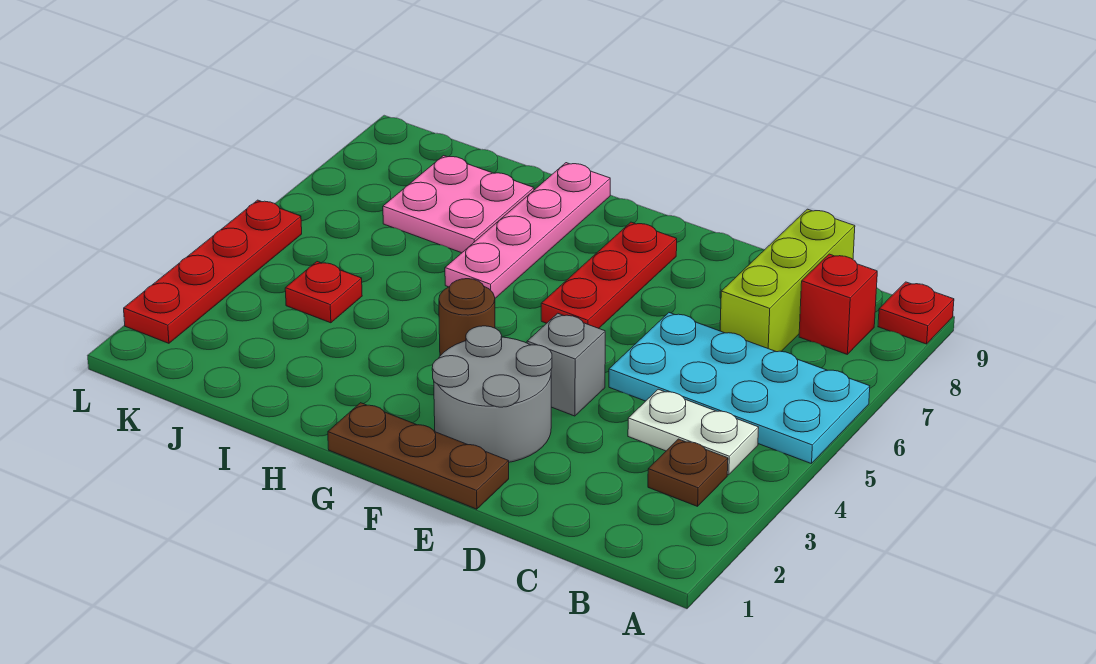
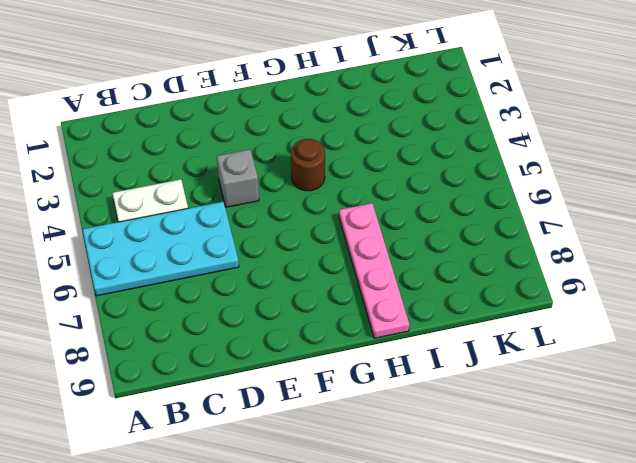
none -> red plate A9 level 1
none -> brown plate B3 level 1
none -> red brick B8 level 1

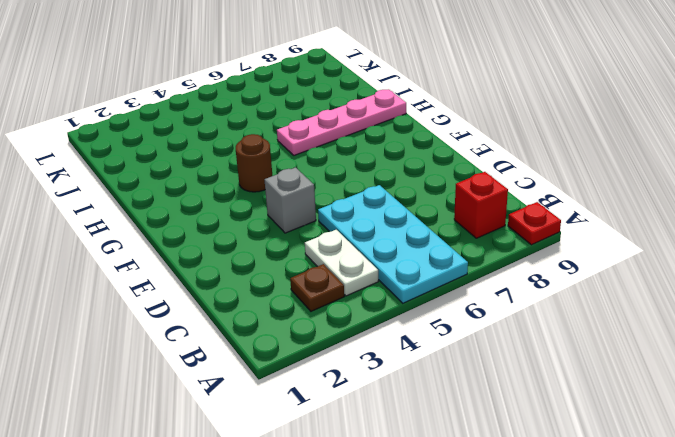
none -> lime brick C7:C9 level 1
none -> brown plate E1:G1 level 1
none -> grey round brick E2:F3 level 1

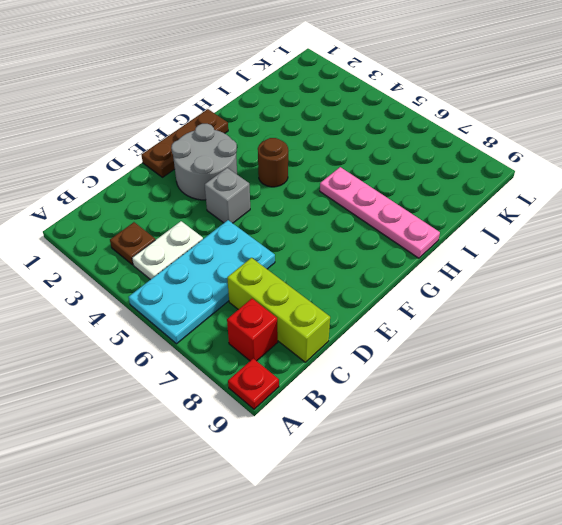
none -> red plate F6:F8 level 1
none -> pink plate I7:J8 level 1
none -> red plate J4 level 1

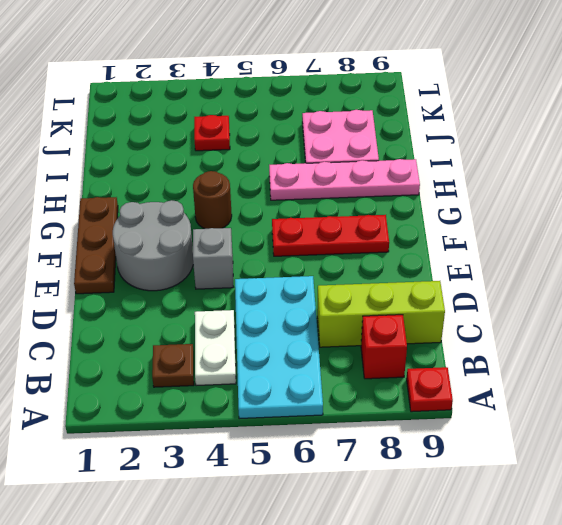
none -> red plate L2:L5 level 1

